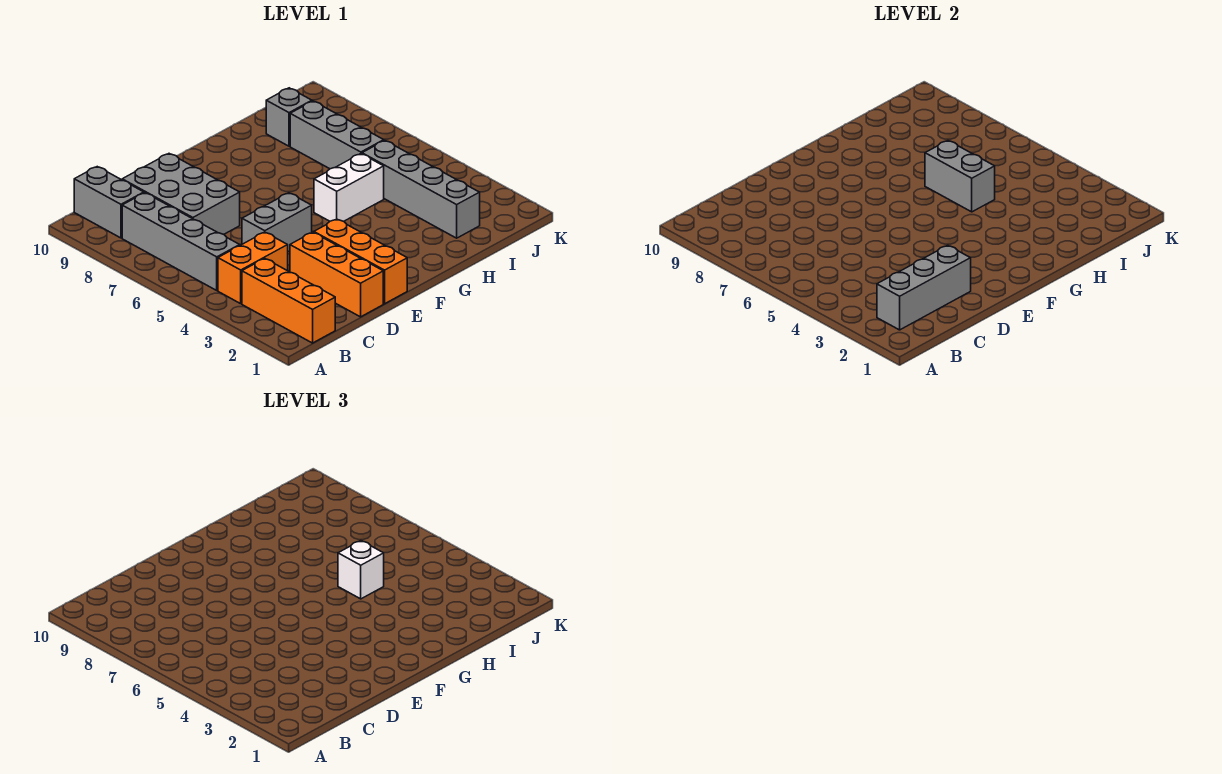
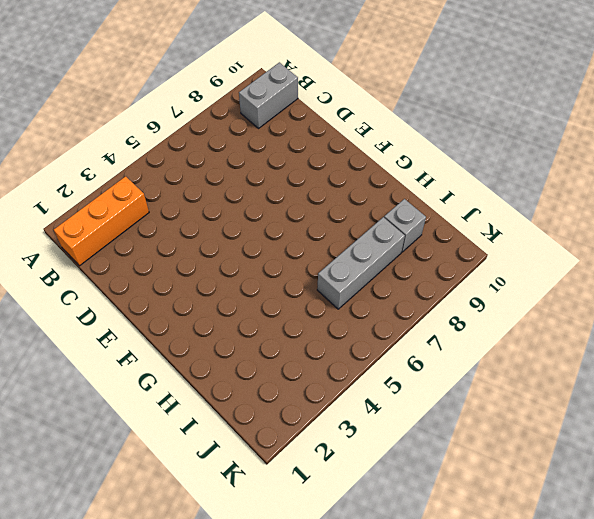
none -> orange brick B4:C4 level 1
none -> grey brick B5:B8 level 1
none -> grey brick C7:D9 level 1

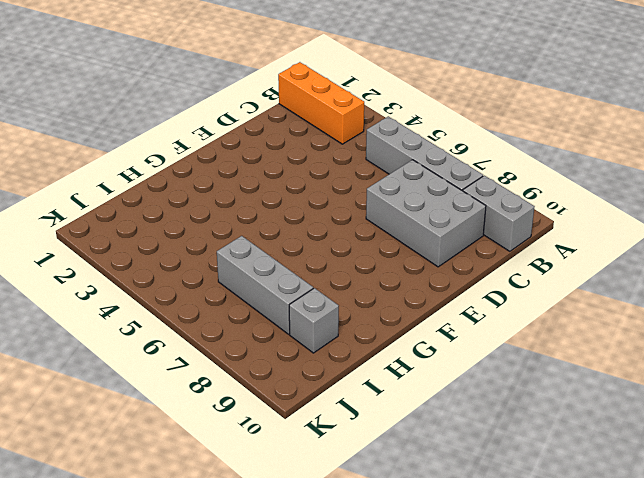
none -> orange brick B4:C4 level 1
none -> orange brick D1:D3 level 1
none -> grey brick D5:E5 level 1

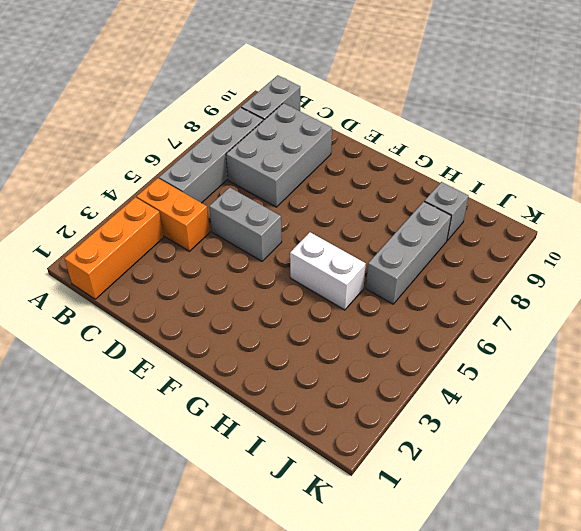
none -> orange brick D1:D3 level 1
none -> orange brick E1:E3 level 1
none -> grey brick I2:I5 level 1

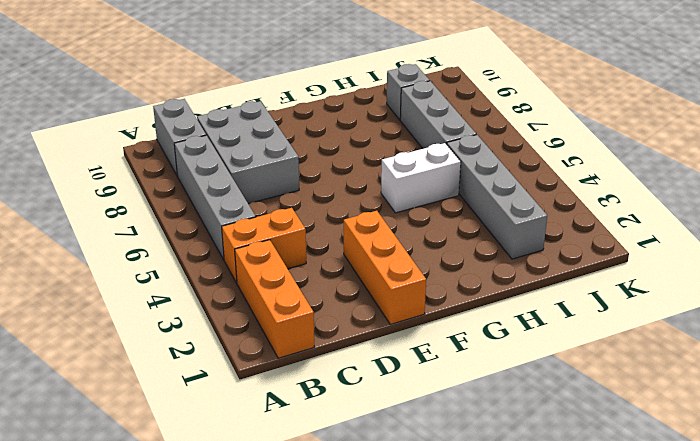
none -> orange brick D1:D3 level 1
none -> grey brick D5:E5 level 1
none -> grey brick B2:D2 level 2

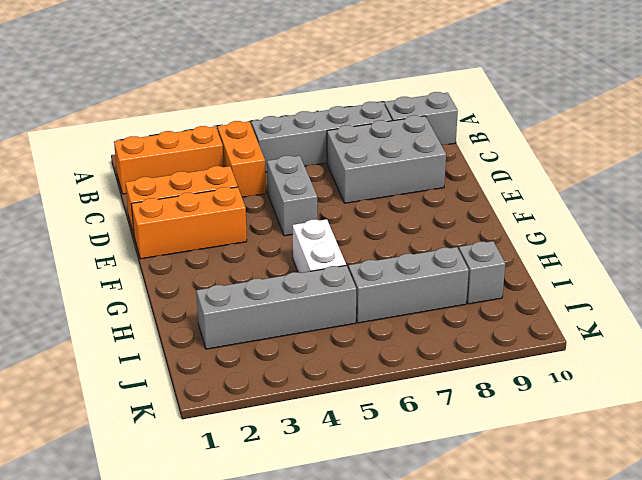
none -> grey brick B2:D2 level 2
none -> grey brick H5:H6 level 2
none -> white brick H5 level 3

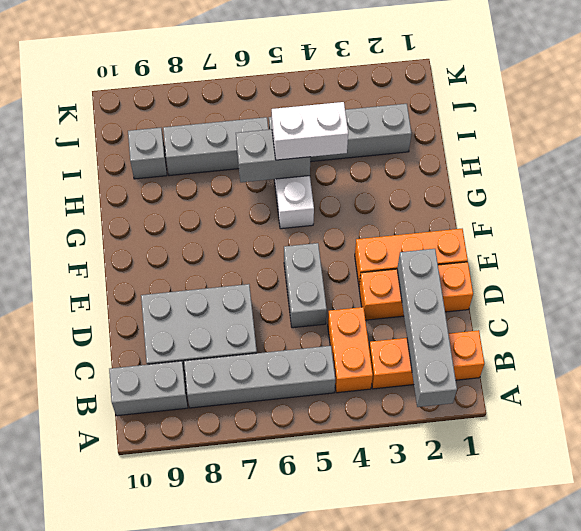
grey brick A2:D2 level 2 -> grey brick B2:D2 level 2
white brick H4:H5 level 3 -> white brick H5 level 3

